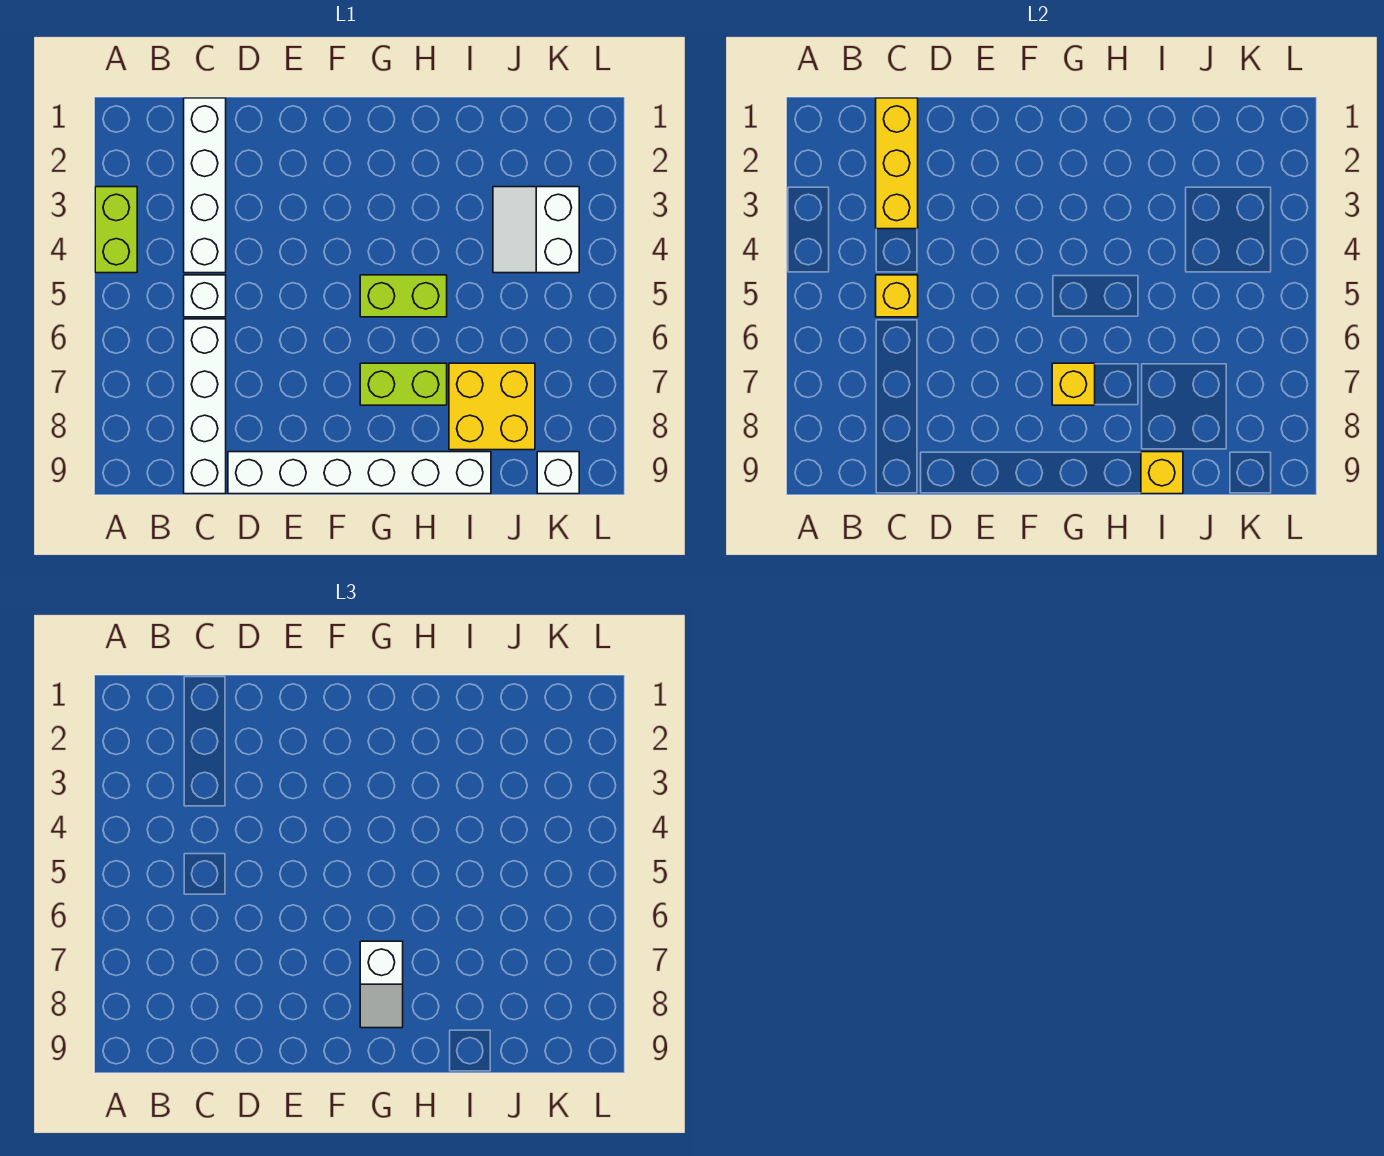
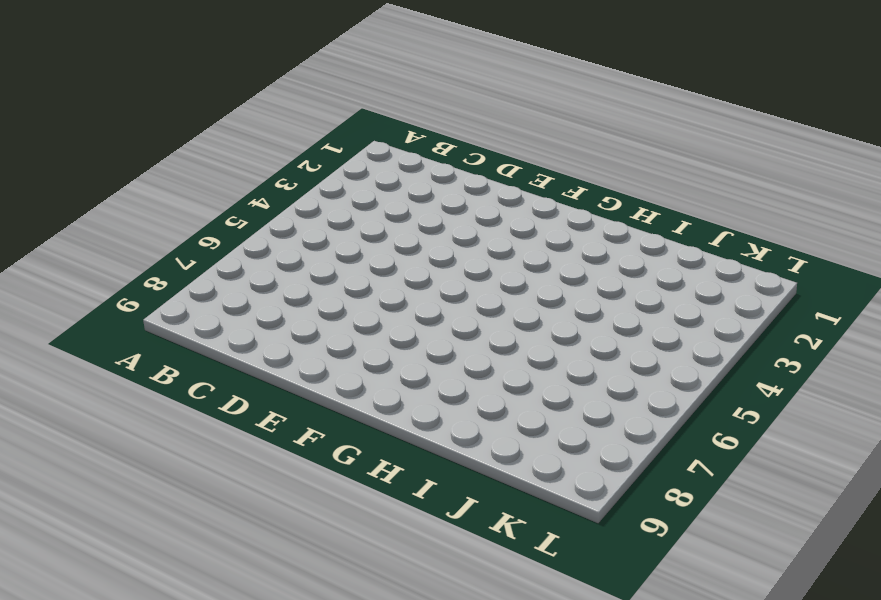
none -> lime brick A3:A4 level 1
none -> white brick C1:C4 level 1
none -> white brick C5 level 1

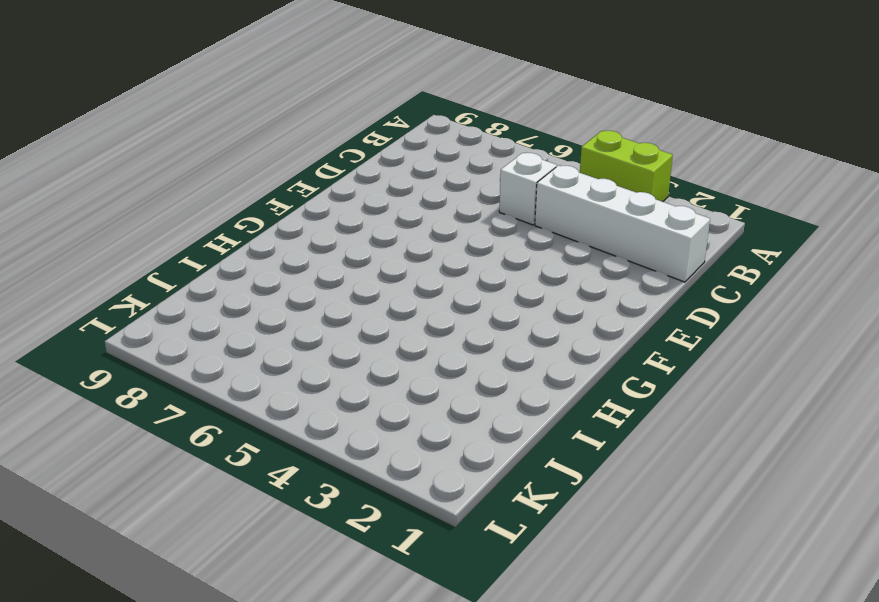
none -> white brick C6:C9 level 1
none -> white brick D9:I9 level 1
none -> lime brick G5:H5 level 1

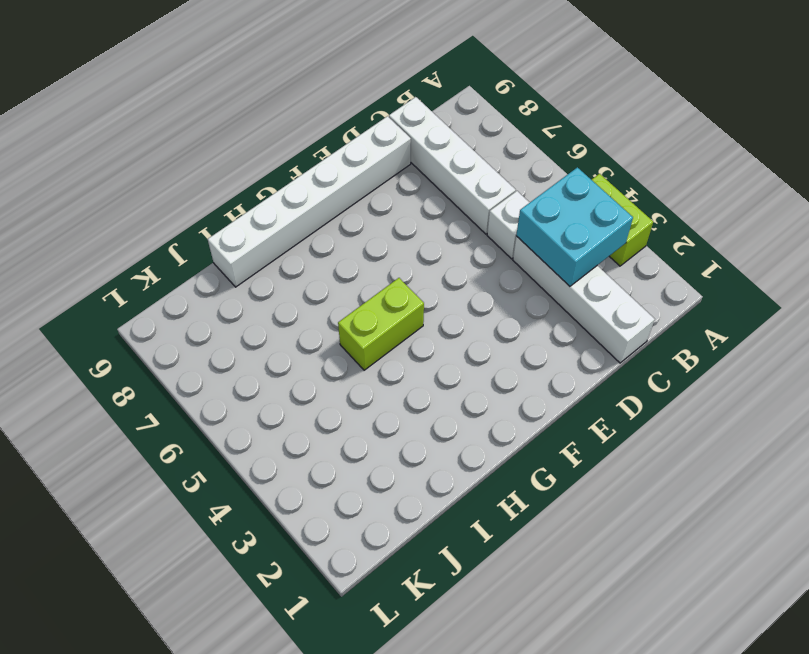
cyan brick B3:C4 level 2 -> yellow brick C1:C3 level 2
none -> lime brick G7:H7 level 1
none -> yellow brick I7:J8 level 1
none -> white slope J3:K4 level 1 top K

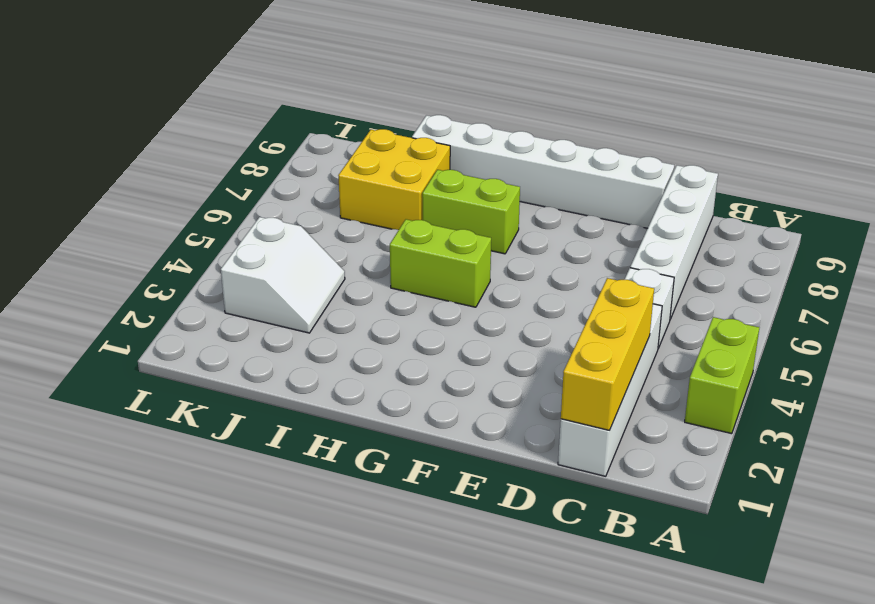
none -> white brick K9 level 1
none -> yellow brick C5 level 2
none -> yellow brick G7 level 2

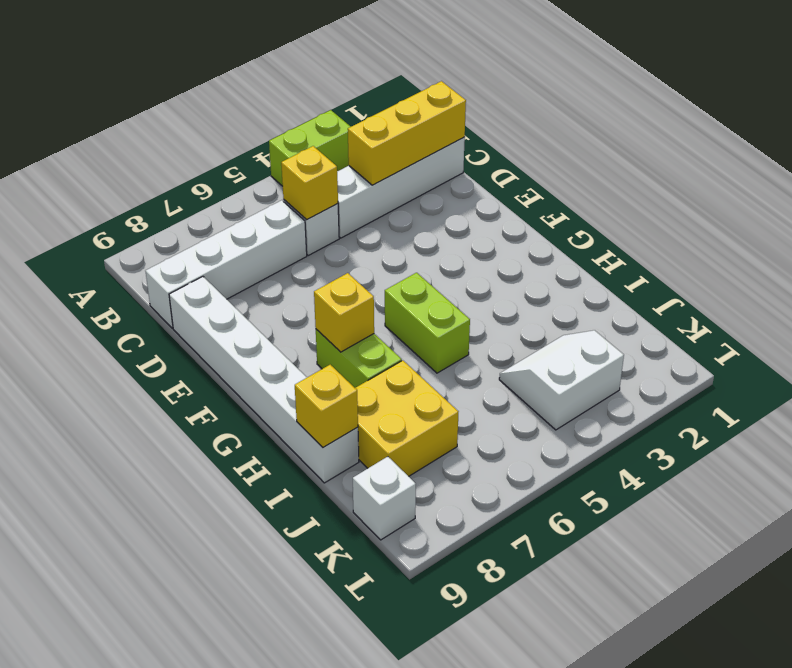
none -> white slope G7:G8 level 3 top 7

